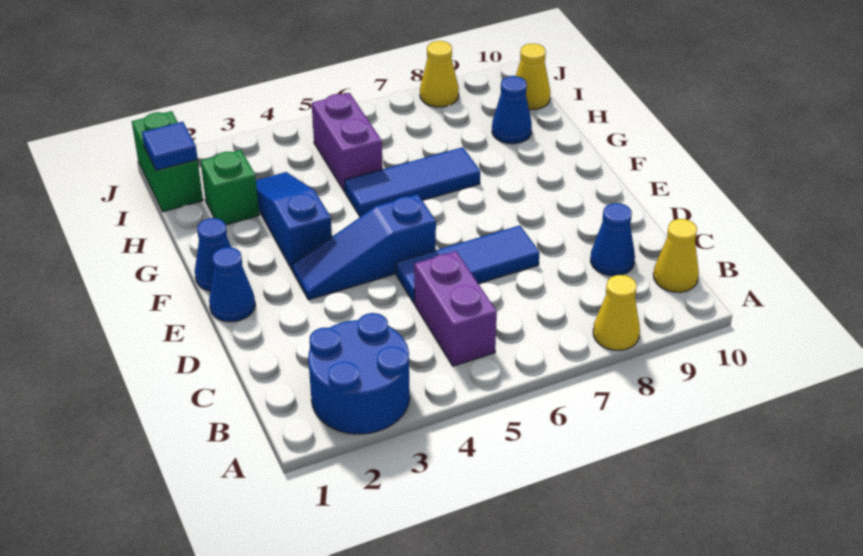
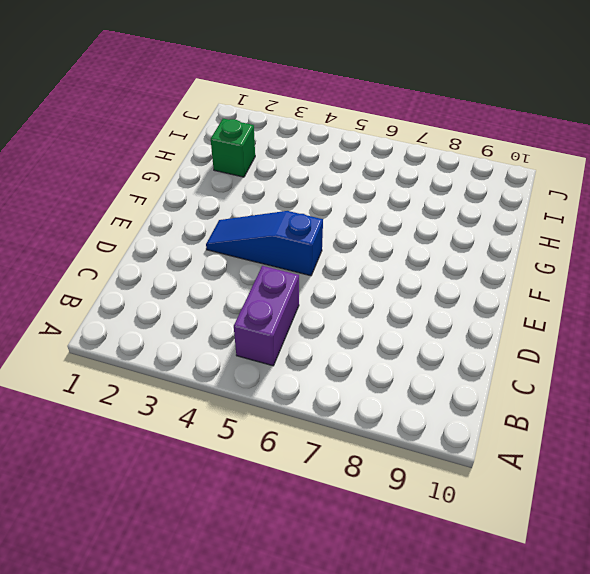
none -> blue round brick A2:B3 level 1
none -> yellow cone A8 level 1
none -> yellow cone B10 level 1

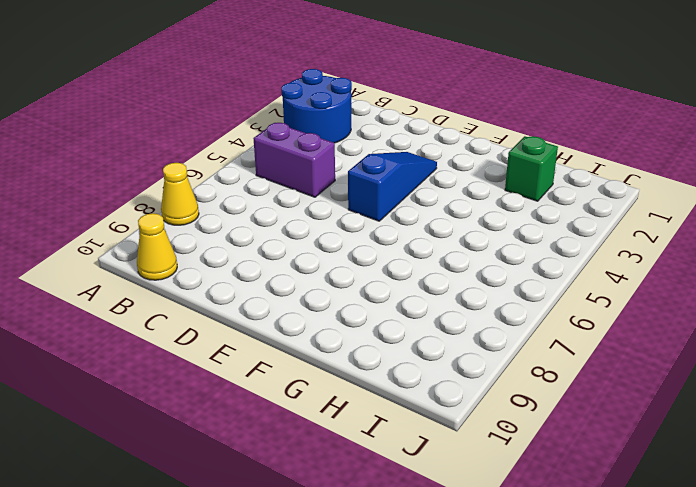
none -> blue cone C9 level 1
none -> blue tile D5:D7 level 1
none -> blue cone E1 level 1

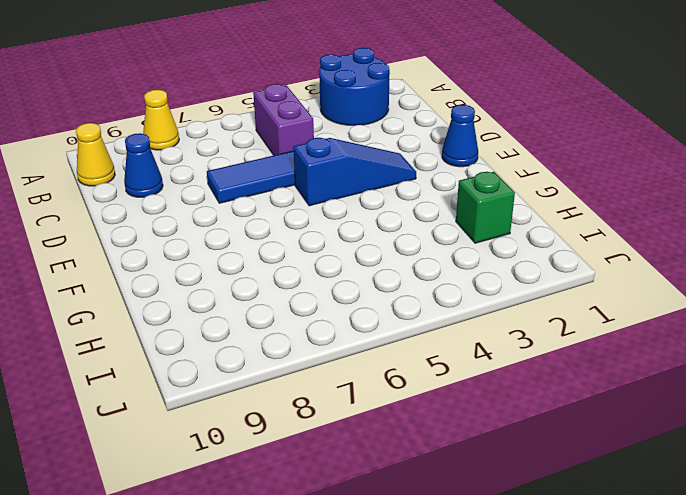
none -> blue cone F1 level 1
none -> blue slope F3:H3 level 1 top F
none -> blue tile G5:G7 level 1

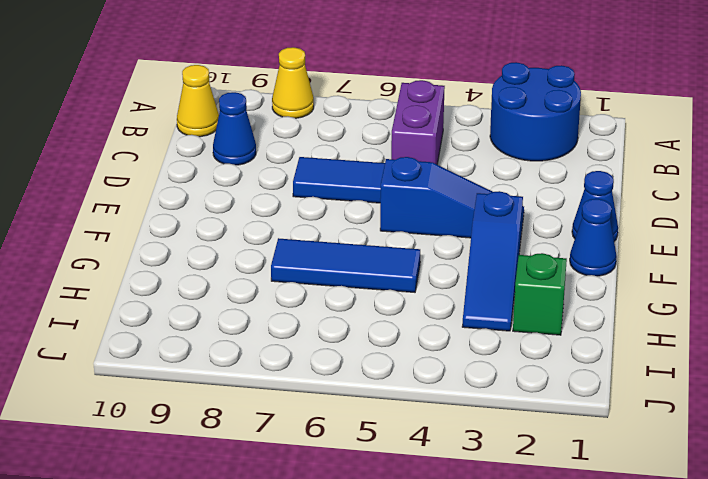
none -> purple brick H5:I5 level 1
none -> blue cone H9 level 1
none -> green brick I1:J1 level 1

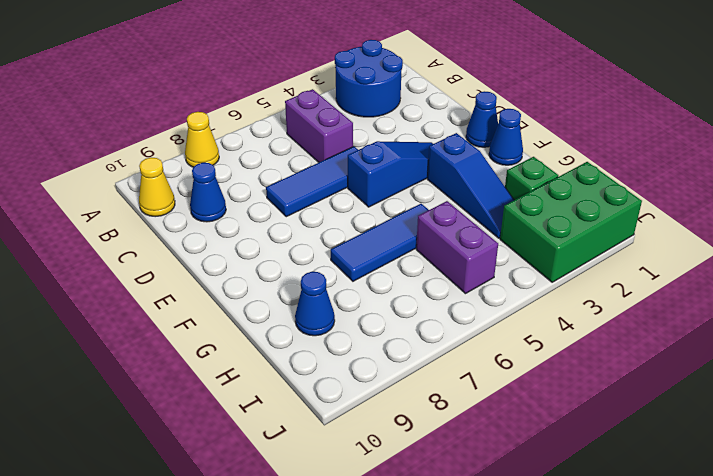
green brick I1:J3 level 1 -> green brick I1:J1 level 1
none -> yellow cone I10 level 1
none -> yellow cone J8 level 1
none -> blue tile I1 level 2

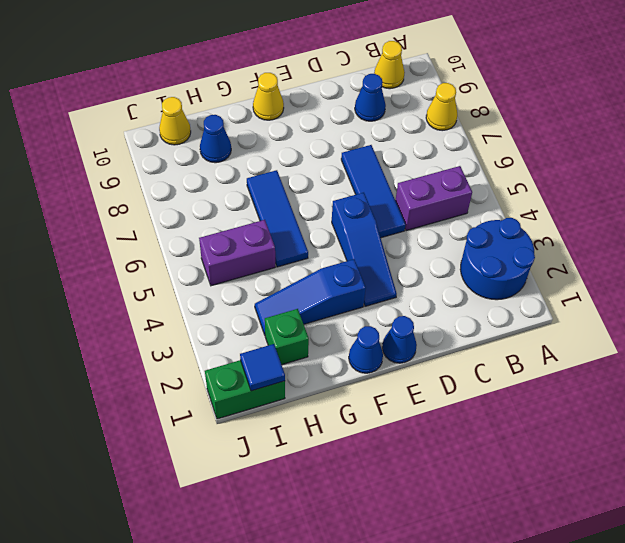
yellow cone F10 level 1 -> yellow cone J8 level 1

